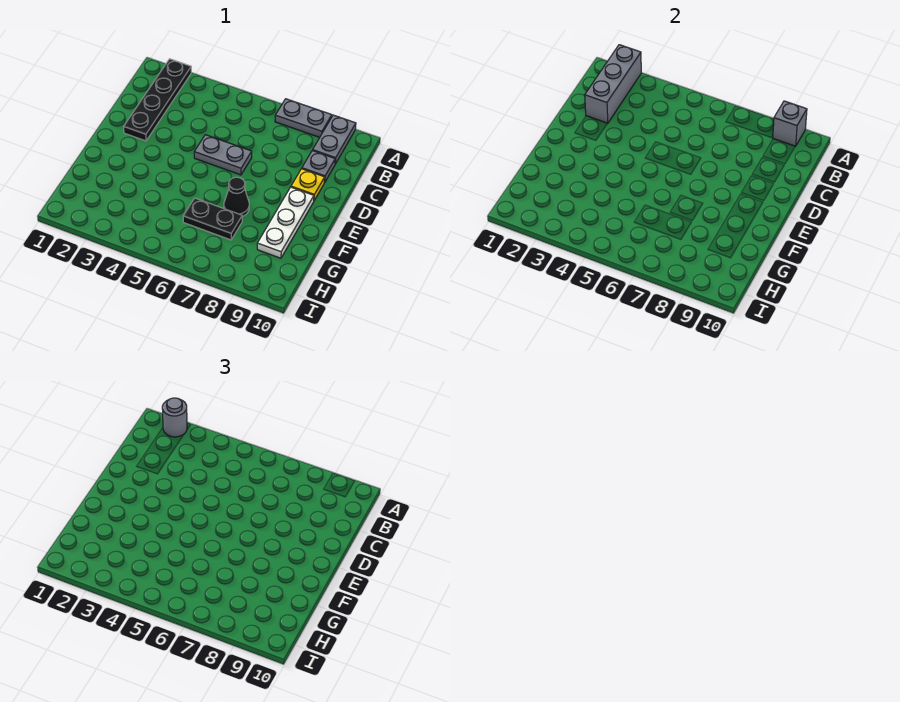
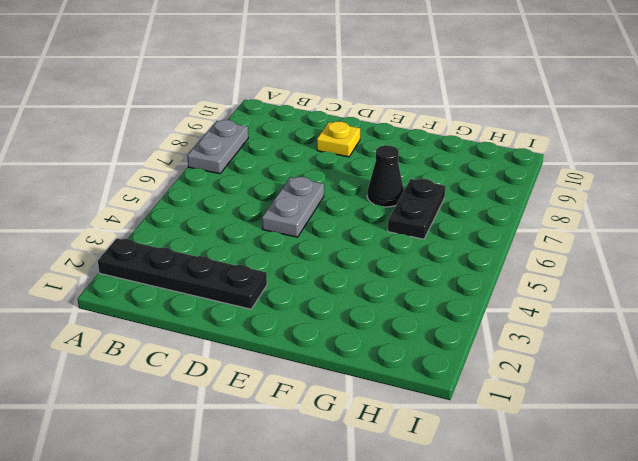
none -> grey plate A9:B9 level 1
none -> grey plate C9 level 1
none -> white plate E9:G9 level 1

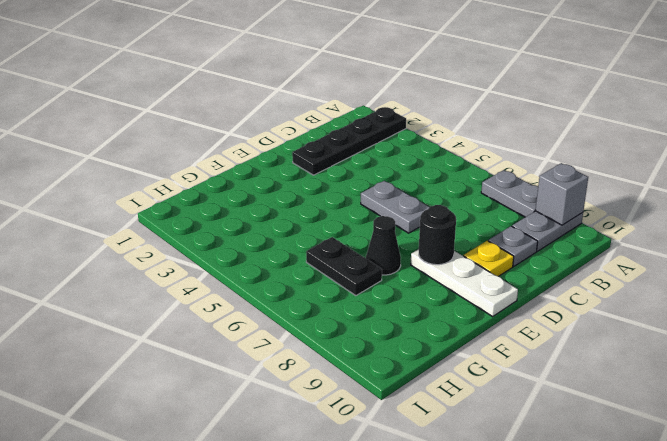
white plate E8:E10 level 1 -> white plate E9:G9 level 1
black round brick E8 level 2 -> none
none -> grey brick A2:C2 level 2
none -> grey round brick A2 level 3

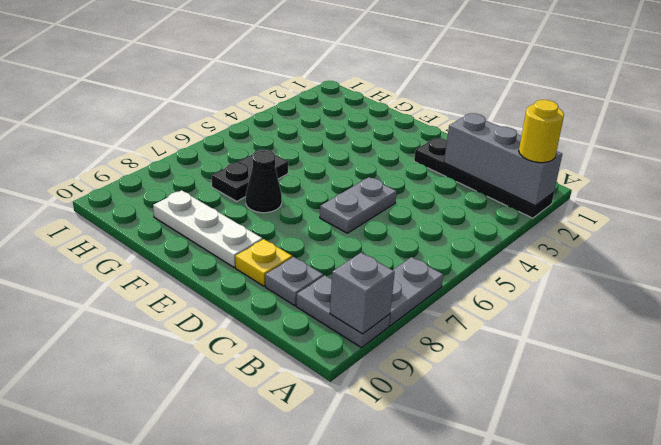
yellow round brick A2 level 3 -> grey round brick A2 level 3

